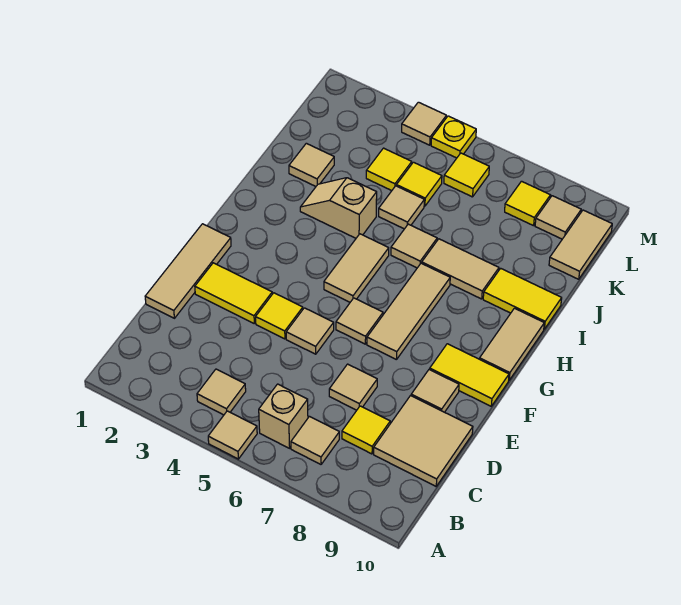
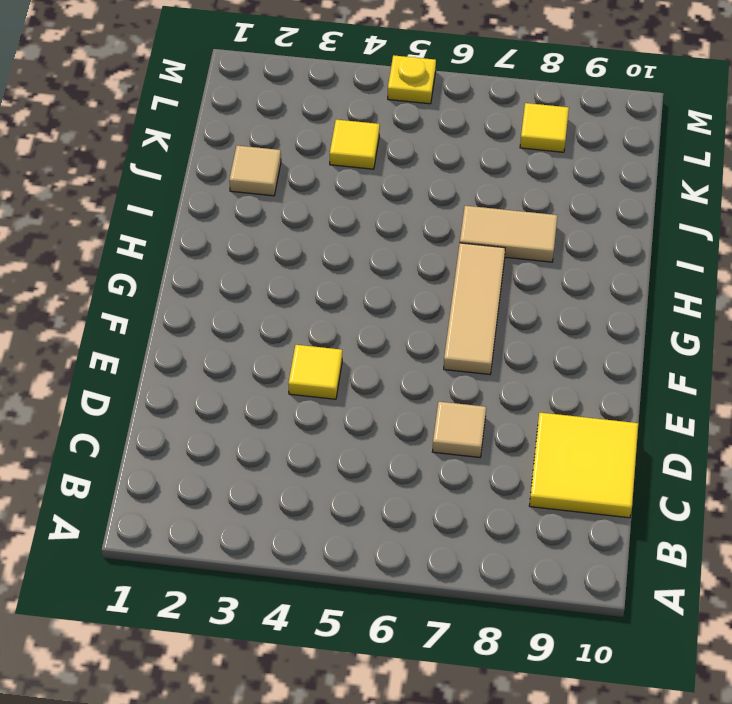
yellow tile C9:D10 level 1 -> tan tile C9:D10 level 1
none -> tan tile A5 level 1
none -> tan tile B4 level 1
none -> tan brick B6 level 1
none -> tan tile B7 level 1

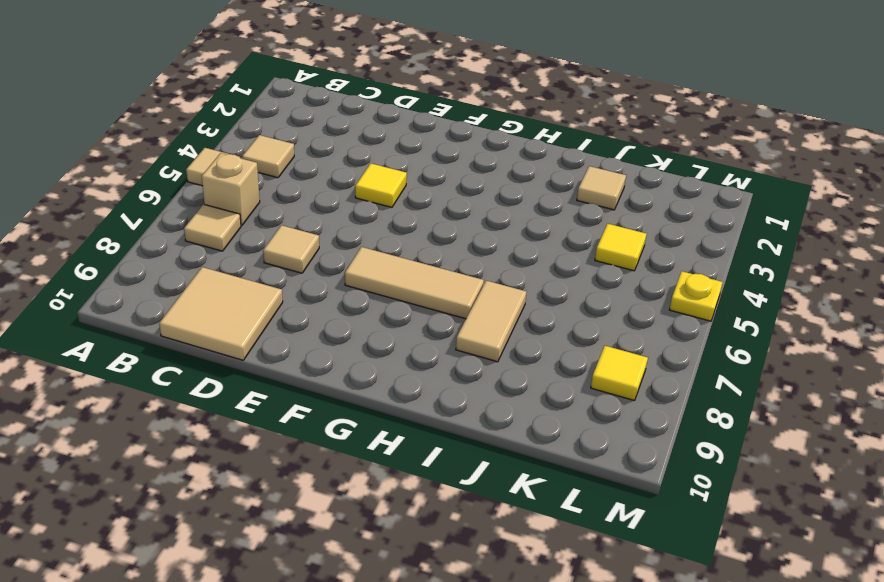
none -> yellow tile C8 level 1
none -> tan tile D1:F1 level 1
none -> yellow tile E2:E3 level 1
none -> tan tile E5 level 1

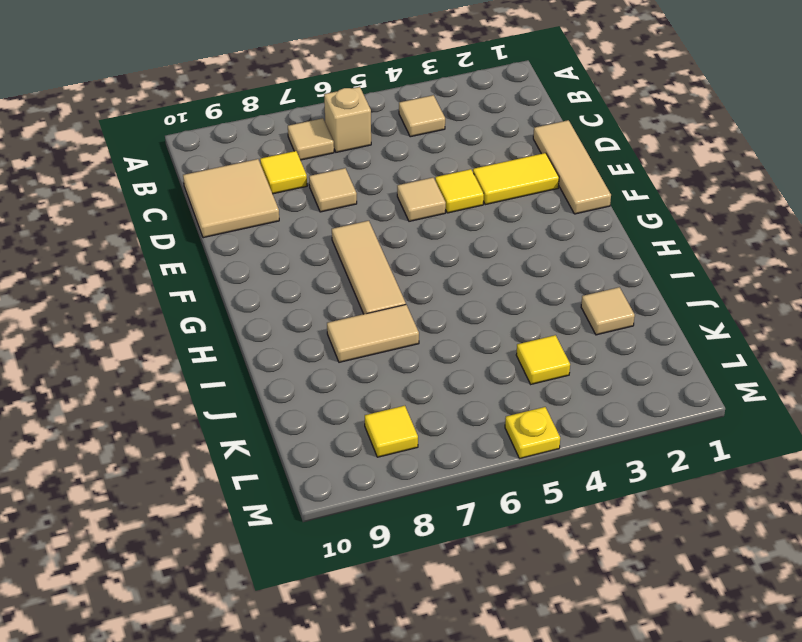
none -> tan tile A5 level 1
none -> tan tile E9 level 1
none -> tan tile F6 level 1
none -> yellow tile F9:F10 level 1

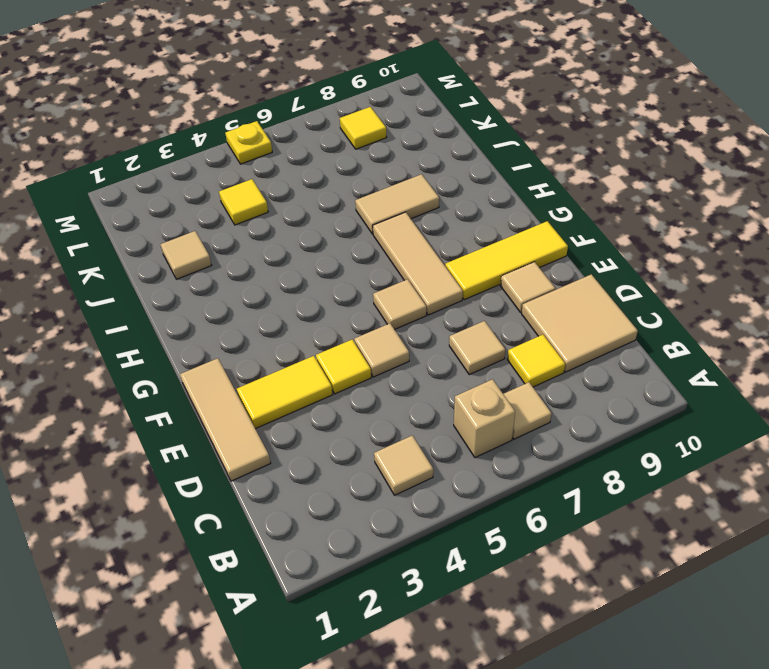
yellow tile F8:F10 level 1 -> yellow tile F9:F10 level 1
none -> tan tile A5 level 1
none -> tan tile G5:H5 level 1
none -> tan tile G10:H10 level 1
none -> tan slope I3:I4 level 1 top 4

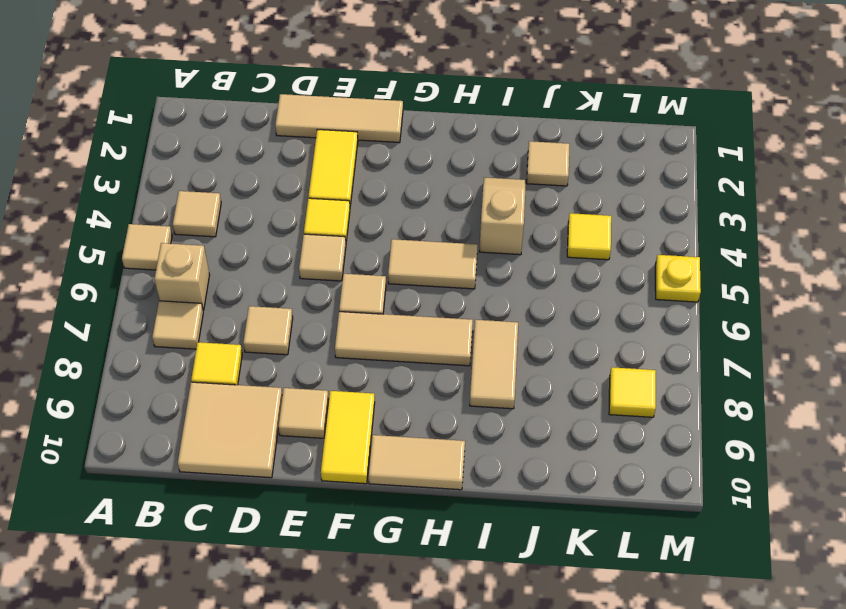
none -> tan tile I6 level 1
none -> yellow tile I9:I10 level 1
none -> tan tile J5 level 1
none -> yellow tile K5 level 1

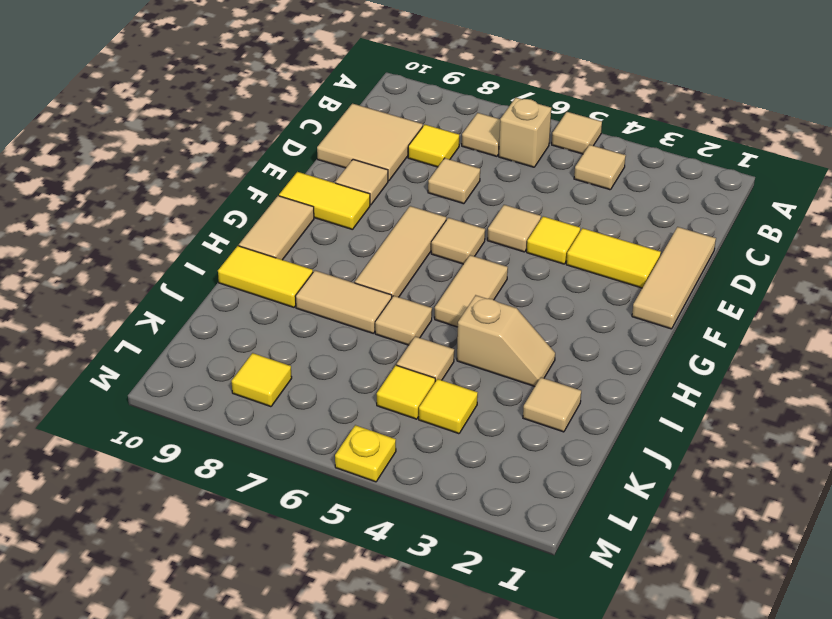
none -> tan tile K10:L10 level 1
none -> yellow tile L6 level 1
none -> tan tile L9 level 1
none -> tan tile M4 level 1

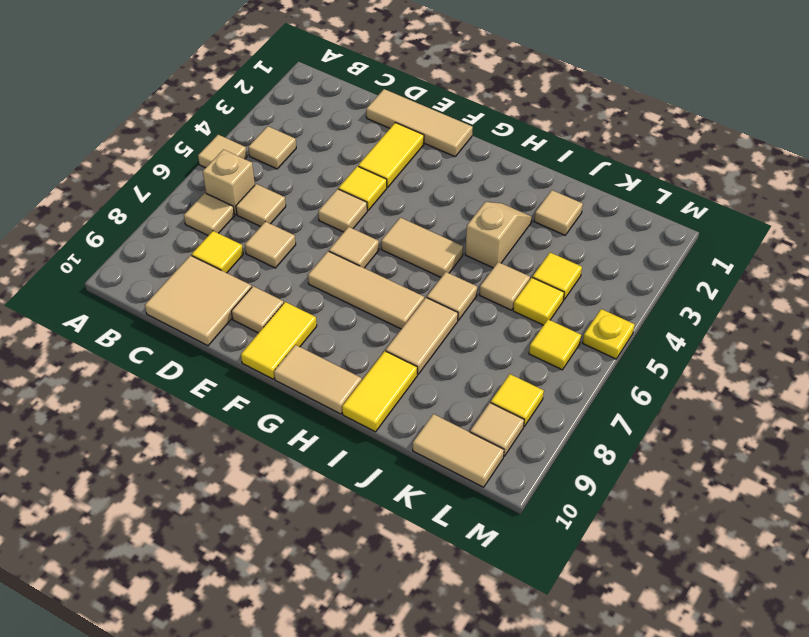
tan tile C6 level 1 -> tan tile M4 level 1

